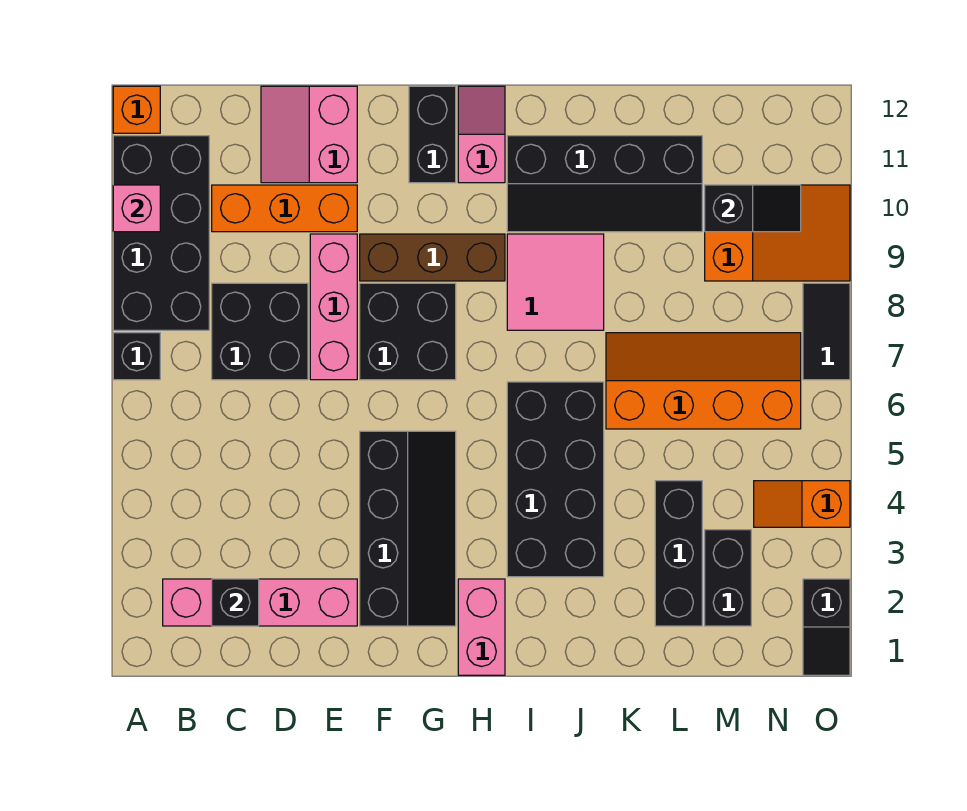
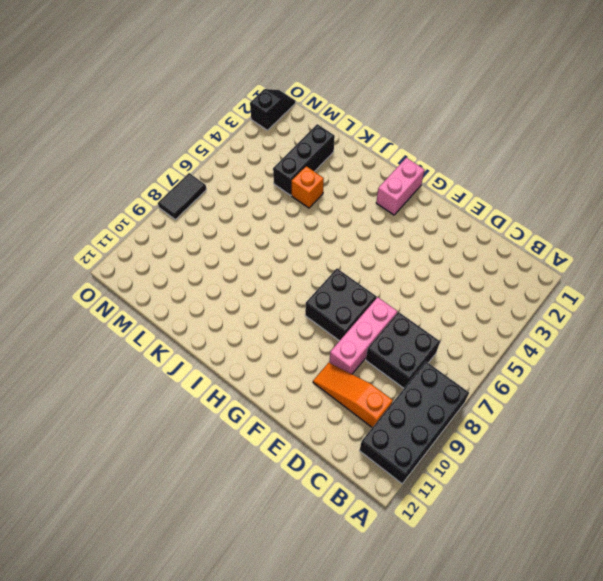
orange slope C10:E10 level 1 top C -> orange brick C10:E10 level 1
orange brick K4 level 1 -> orange brick A12 level 1
none -> black brick A7 level 1
none -> pink brick B2:E2 level 1
none -> pink slope D11:E12 level 1 top E

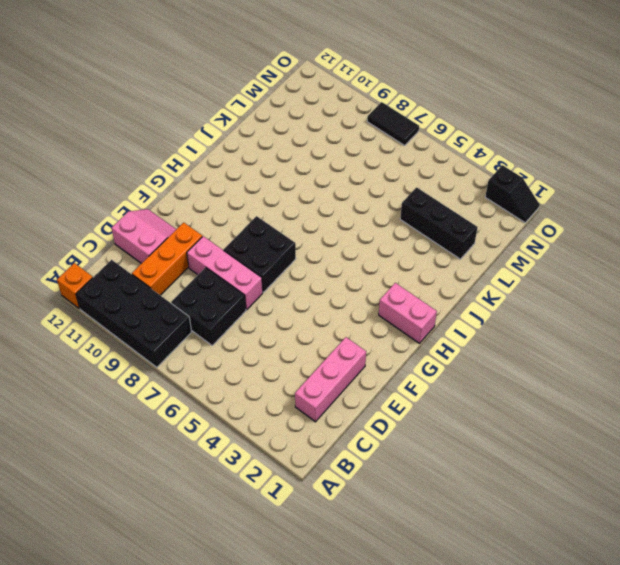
pink brick C2:E2 level 1 -> pink brick B2:E2 level 1
pink slope D11:E12 level 1 top D -> pink slope D11:E12 level 1 top E
none -> black brick A7 level 1
none -> black slope F2:G5 level 1 top F
none -> brown brick F9:H9 level 1

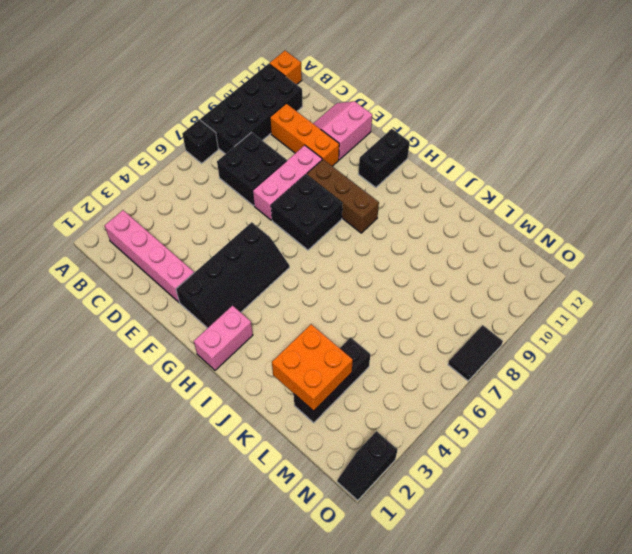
orange brick K2:L3 level 2 -> none
none -> pink slope H11:H12 level 1 top 11
none -> black brick I3:J6 level 1
none -> pink tile I8:J9 level 1

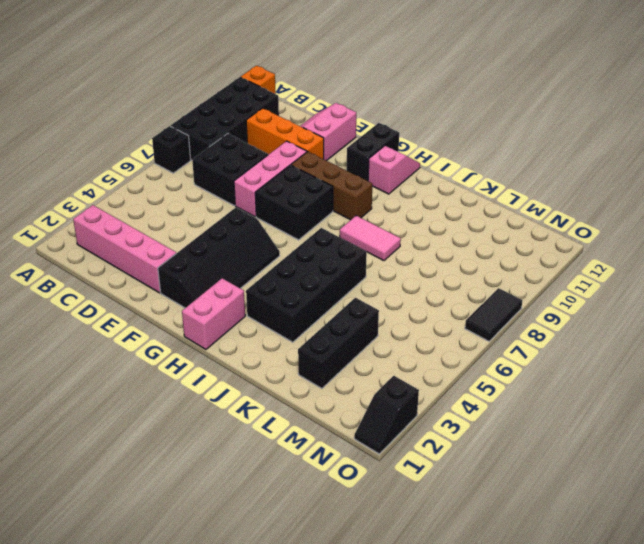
pink tile I8:J8 level 1 -> pink tile I8:J9 level 1
none -> black slope I10:L11 level 1 top 11
none -> orange slope K6:N7 level 1 top 6
none -> black brick M2:M3 level 1

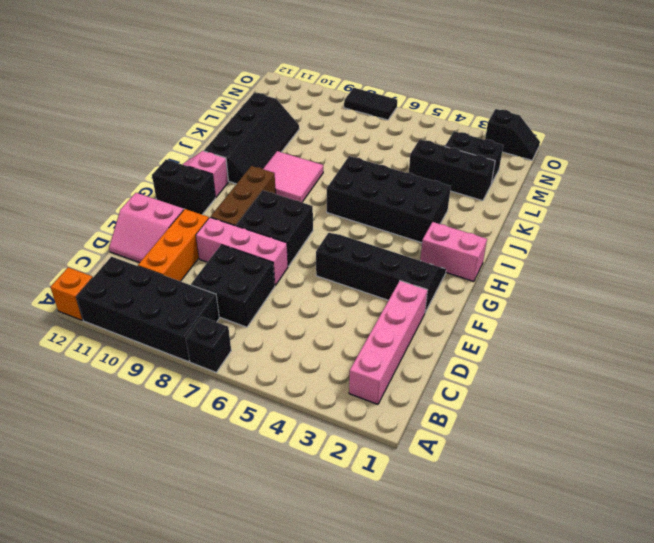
none -> orange slope K6:N7 level 1 top 6
none -> orange slope M9:O10 level 1 top M
none -> orange slope N4:O4 level 1 top O

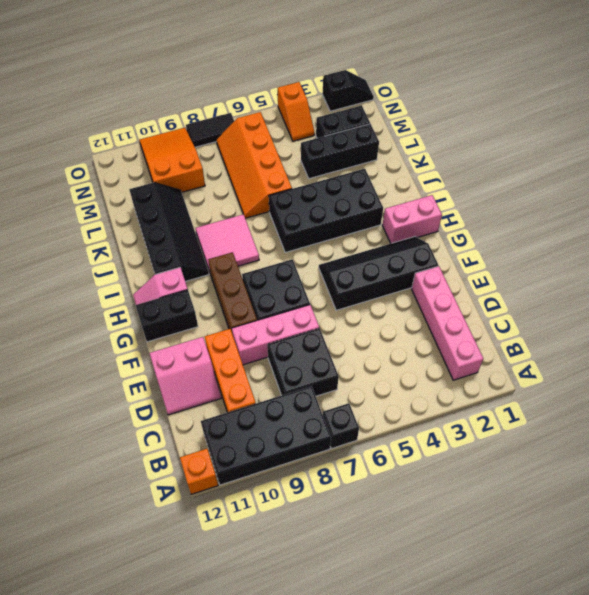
none -> pink brick A10 level 2
none -> black brick C2 level 2
none -> black slope M10:N10 level 2 top M

